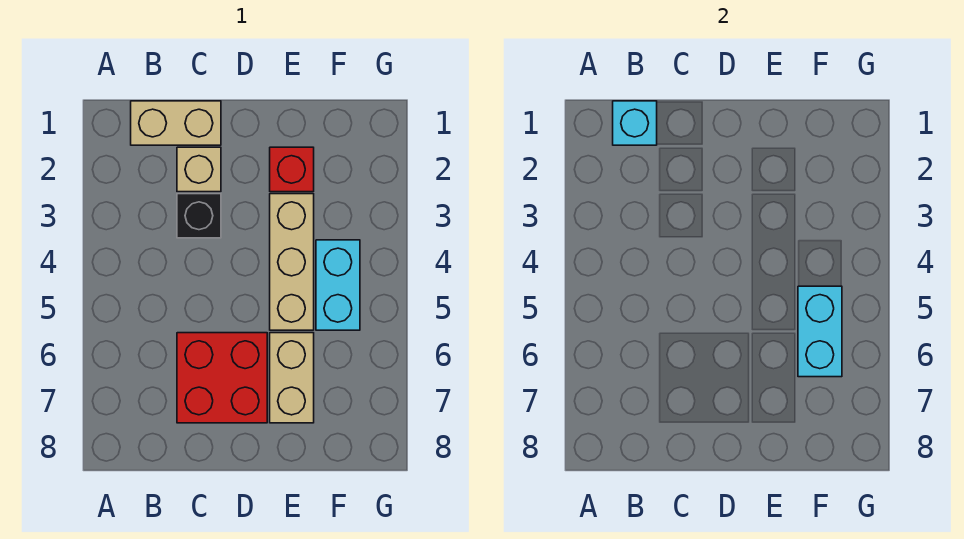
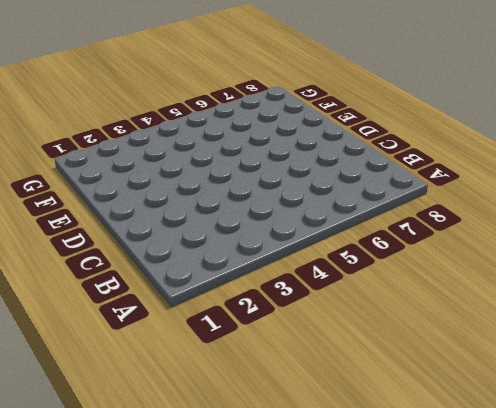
none -> tan brick B1:C1 level 1
none -> tan brick C2 level 1

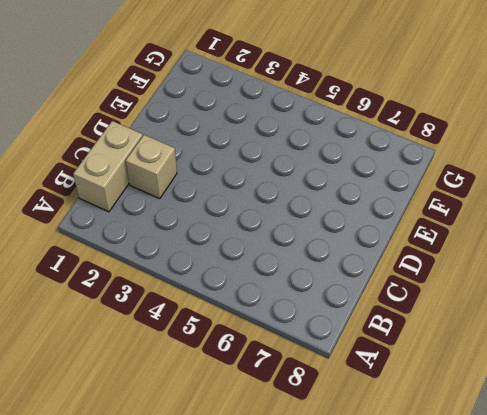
none -> black brick C3 level 1
none -> red brick C6:D7 level 1

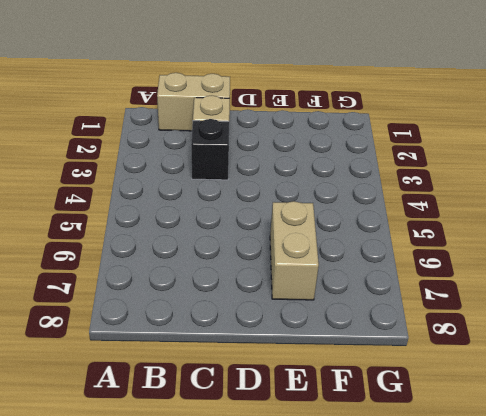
none -> red brick C6:D7 level 1
none -> red brick E2 level 1

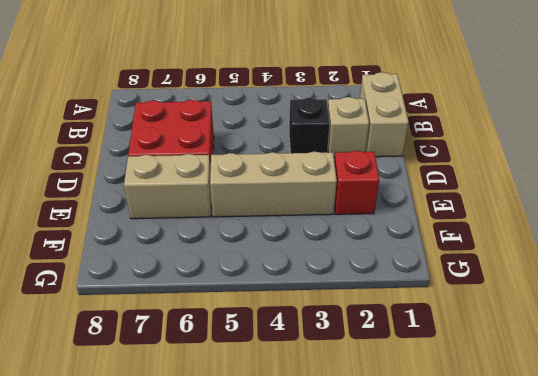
none -> cyan brick F4:F5 level 1
none -> cyan brick B1 level 2

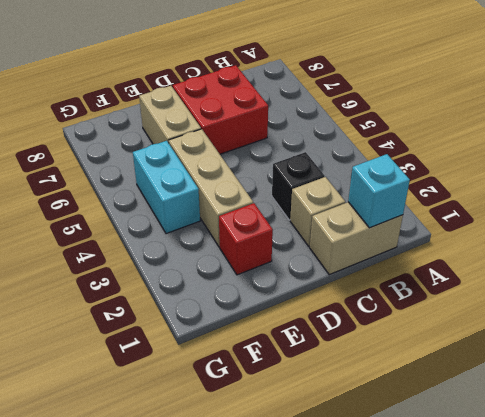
none -> cyan brick F5:F6 level 2

